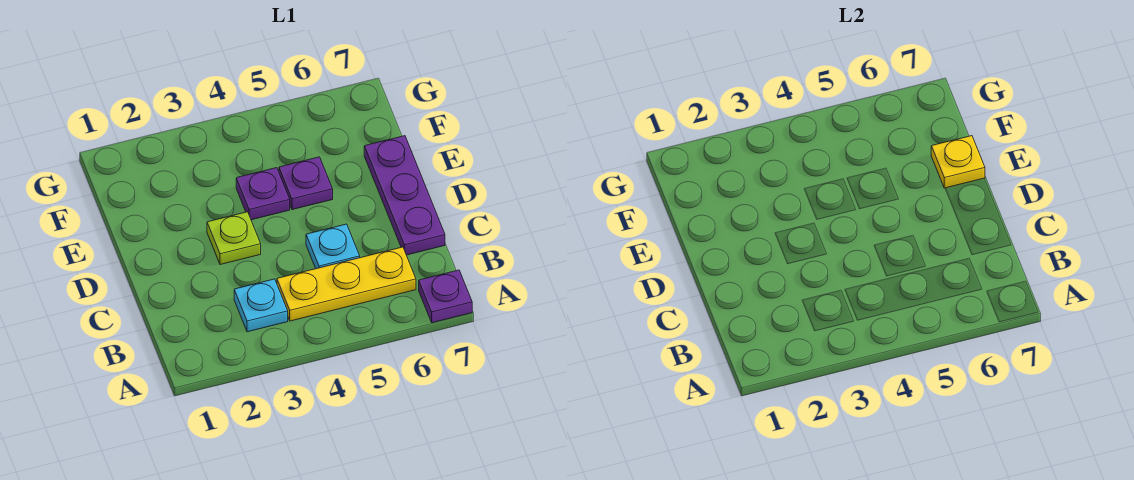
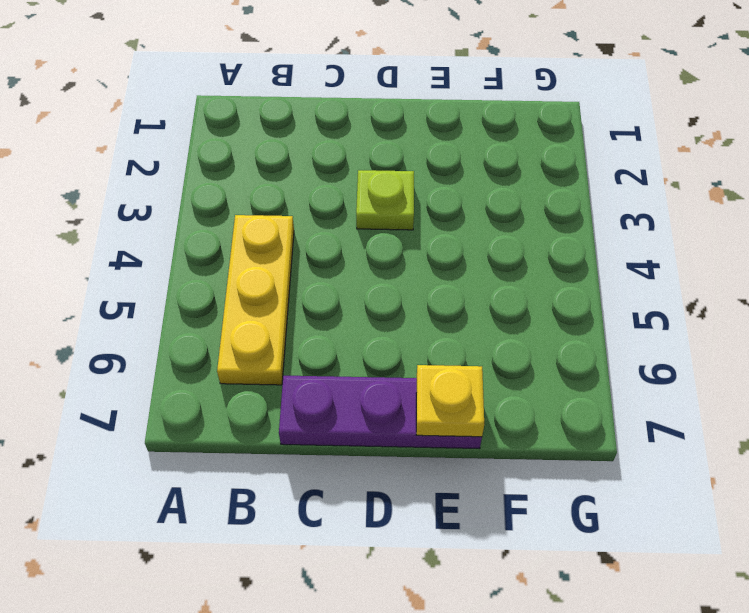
none -> purple plate A7 level 1
none -> cyan plate B3 level 1

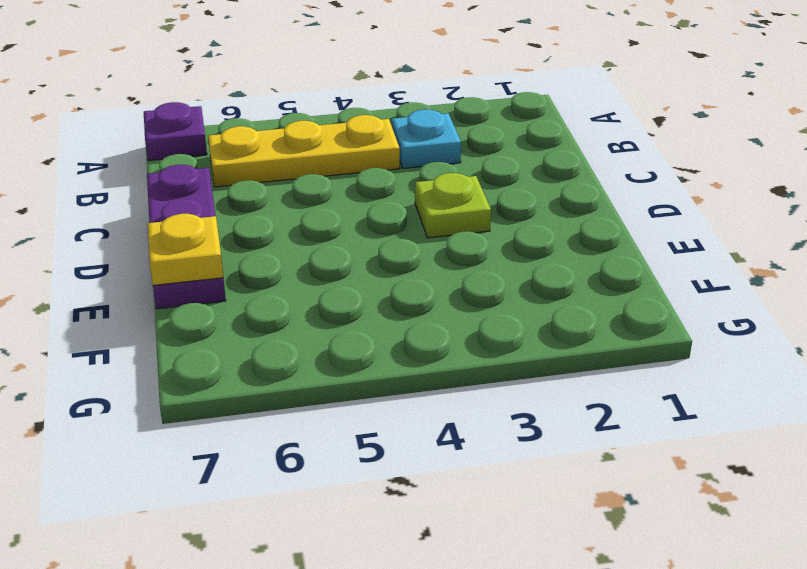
none -> cyan plate C5 level 1
none -> purple plate E4 level 1

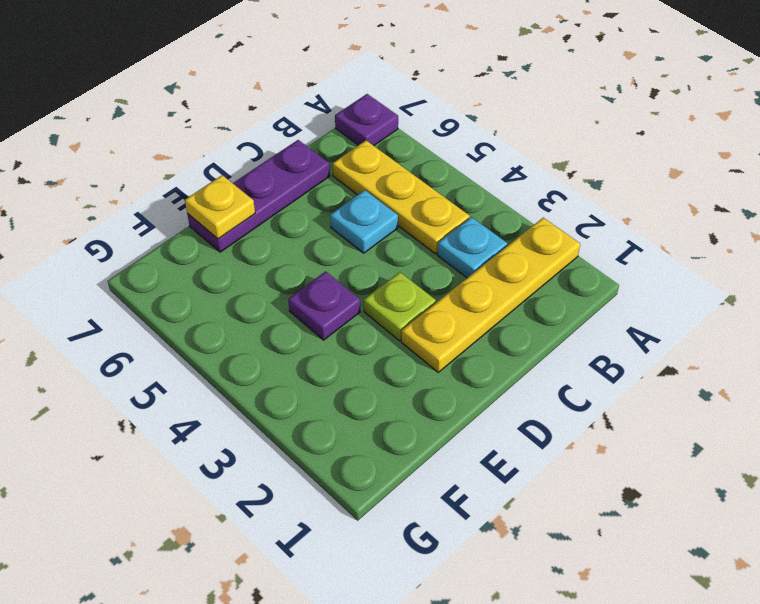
yellow plate A2:D2 level 1 -> none
none -> purple plate E5 level 1

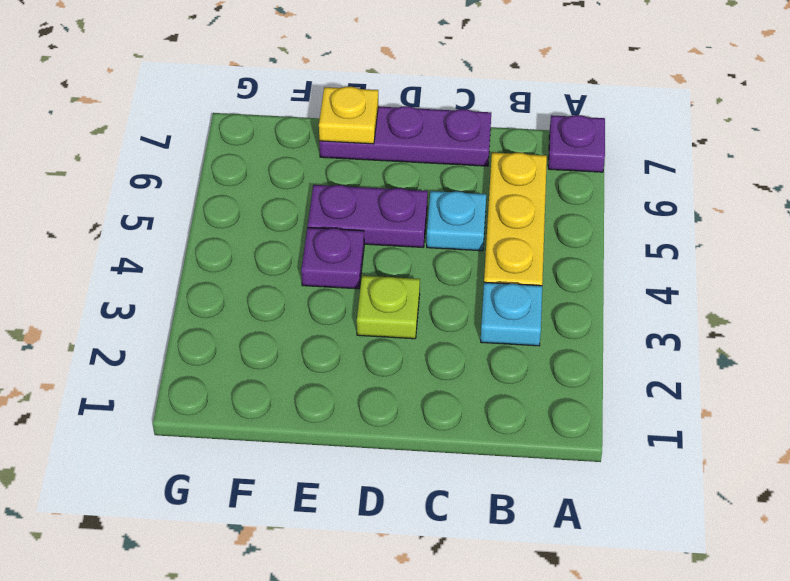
purple plate D5:E5 level 1 -> purple plate E5 level 1

